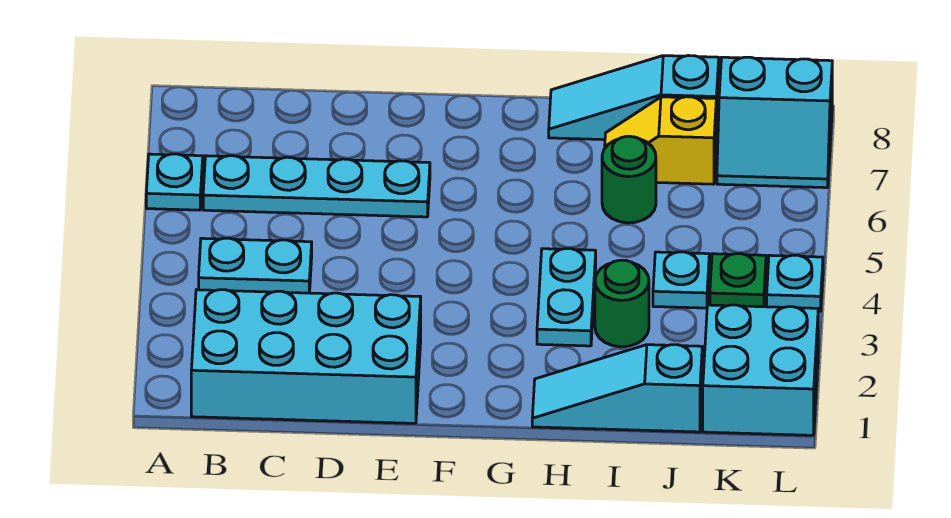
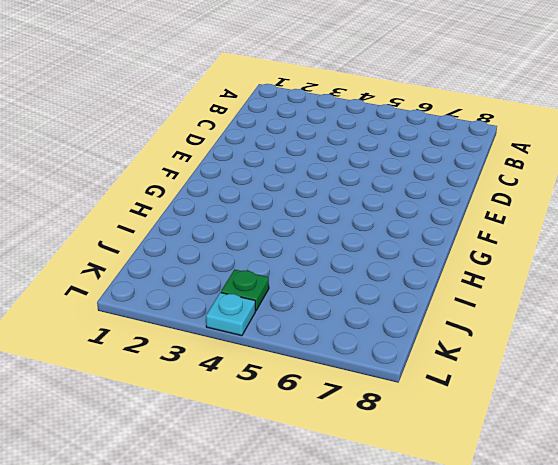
none -> cyan plate A6 level 1
none -> cyan brick B1:E2 level 1
none -> cyan plate B4:C4 level 1

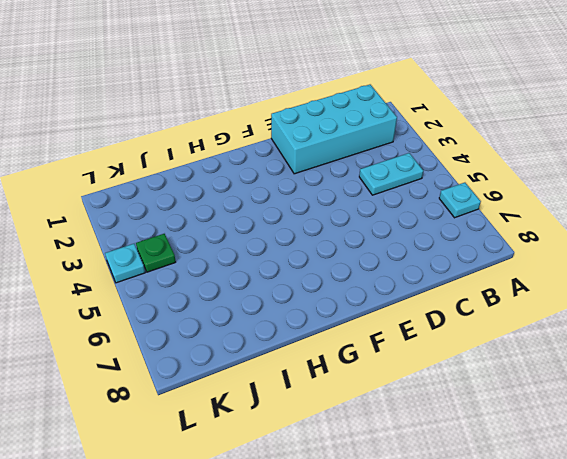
none -> cyan plate B6:E6 level 1
none -> cyan slope H1:J1 level 1 top J
none -> cyan plate H3:H4 level 1

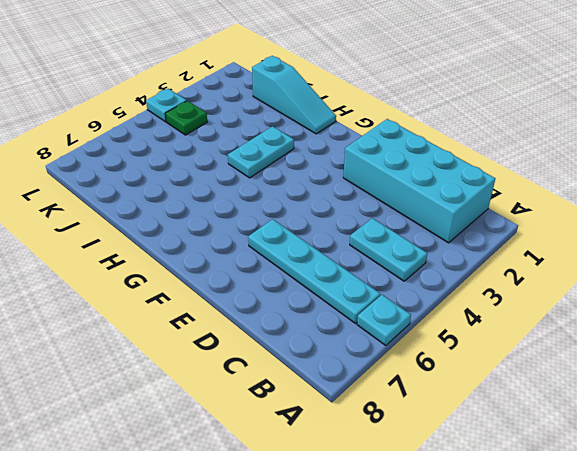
none -> cyan slope H8:J8 level 1 top J
none -> green round brick I3 level 1
none -> green round brick I6 level 1

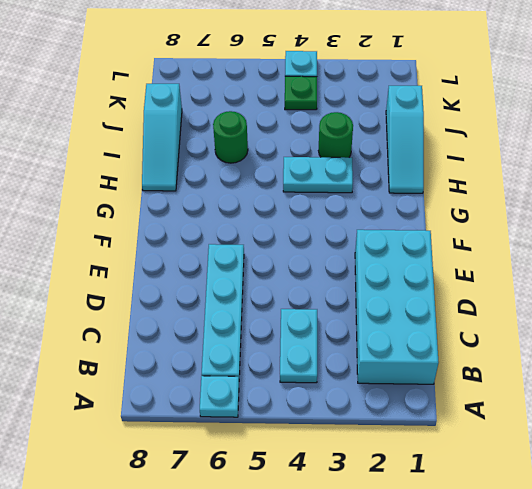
none -> yellow slope I7:J7 level 1 top J
none -> cyan plate J4 level 1
none -> cyan brick K1:L2 level 1

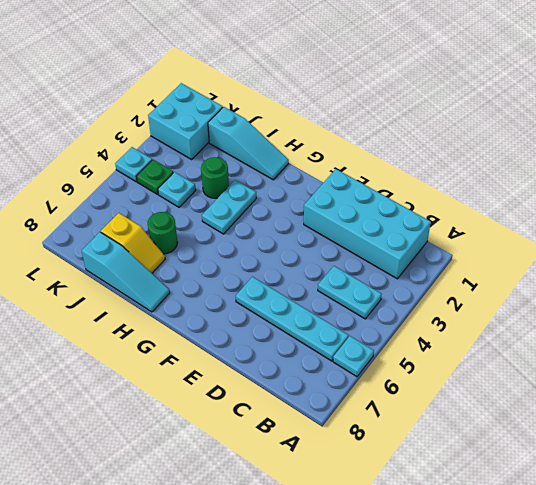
none -> cyan slope K7:L8 level 1 top 8

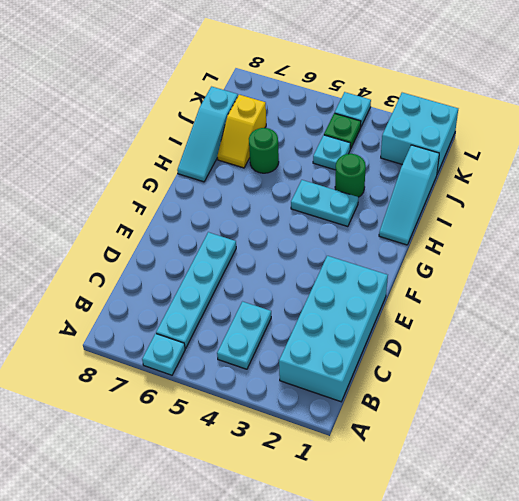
none -> cyan slope K7:L8 level 1 top 8

